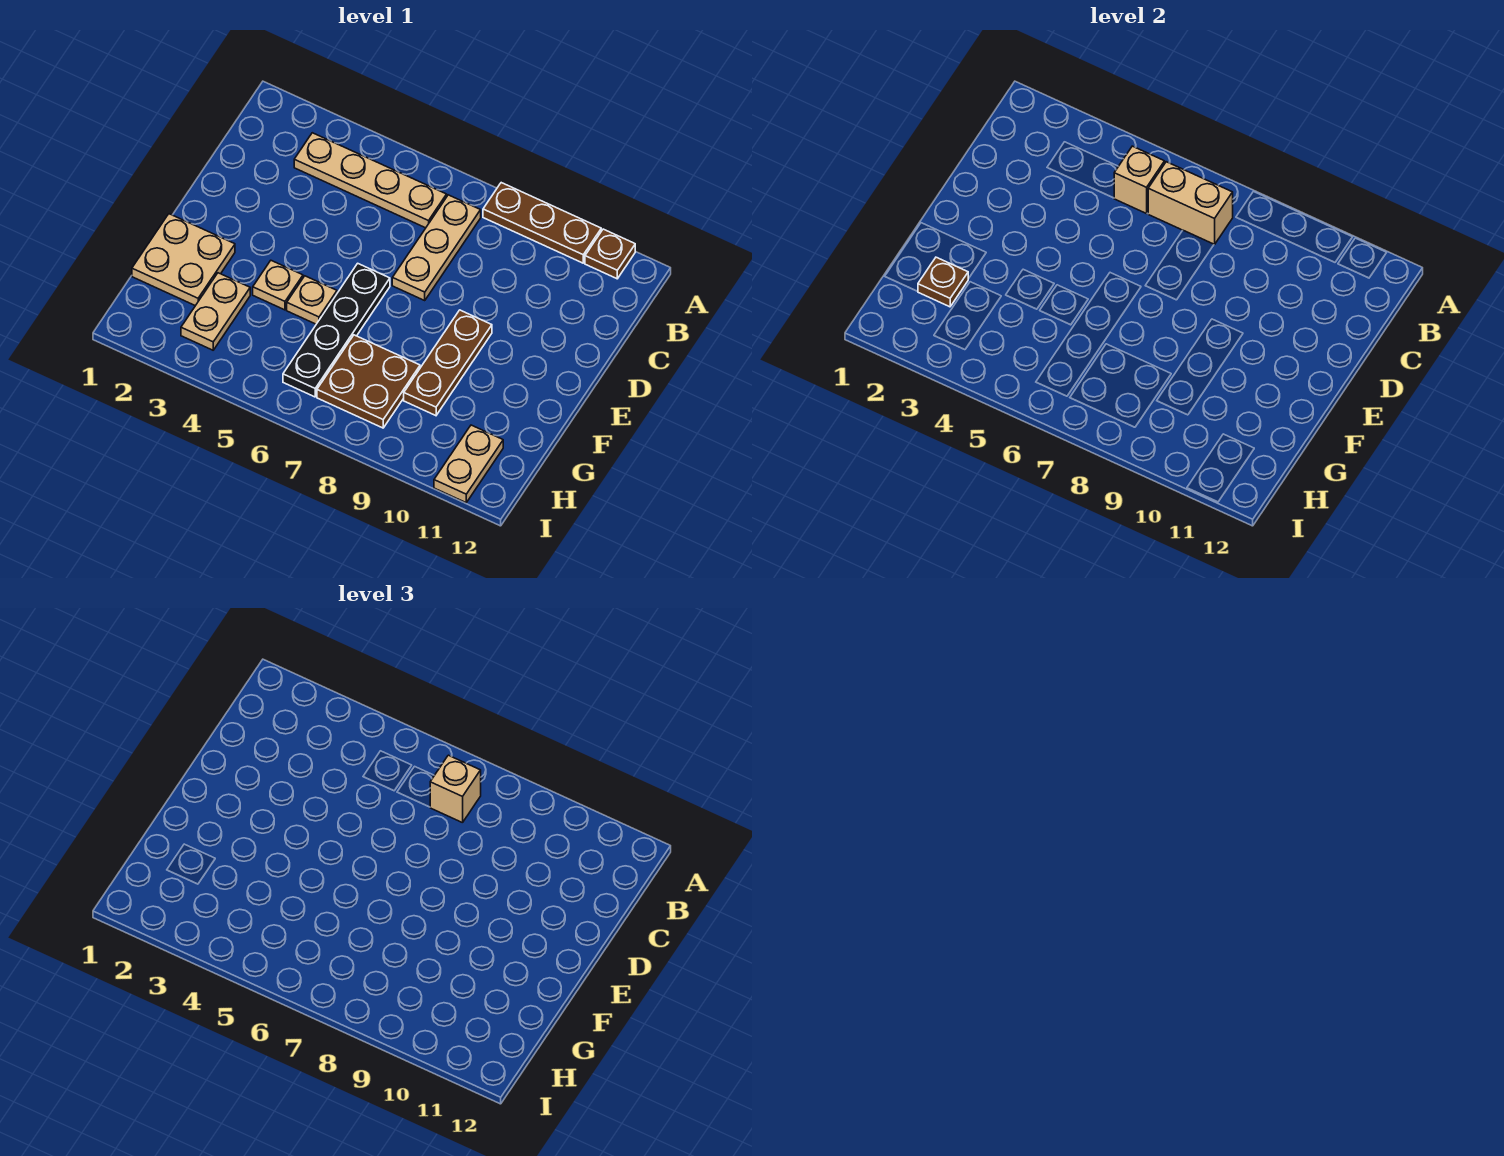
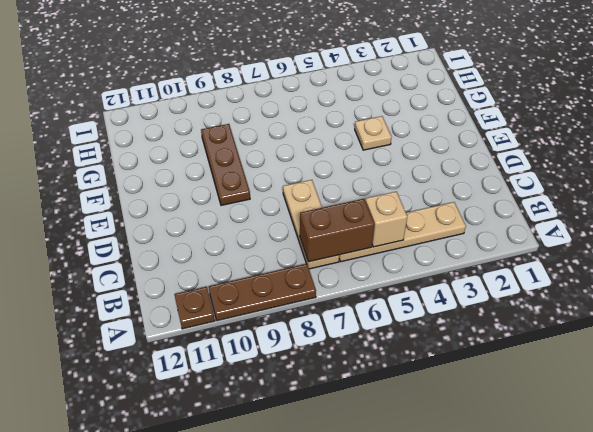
brown brick B6:B7 level 2 -> tan brick B6:B7 level 2
none -> black plate E6:H6 level 1
none -> tan plate F1:G2 level 1
none -> tan plate F5 level 1

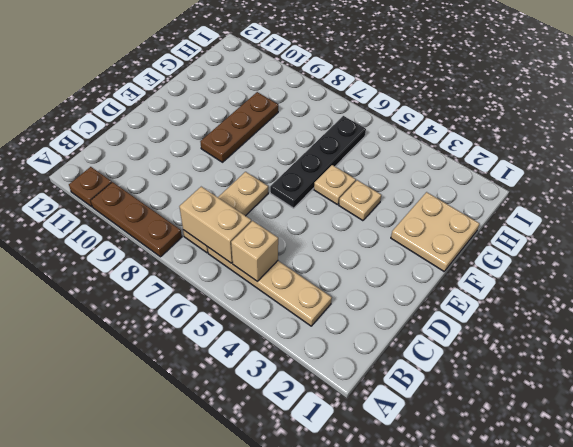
none -> tan plate G3:H3 level 1
none -> brown plate G7:H8 level 1
none -> tan plate H11:I11 level 1

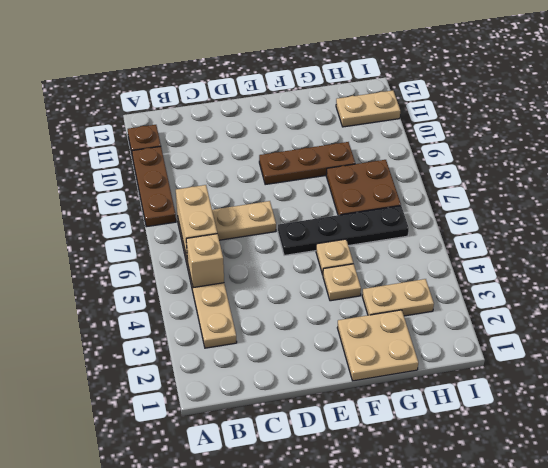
none -> brown plate G2 level 2
none -> tan brick B7 level 3

